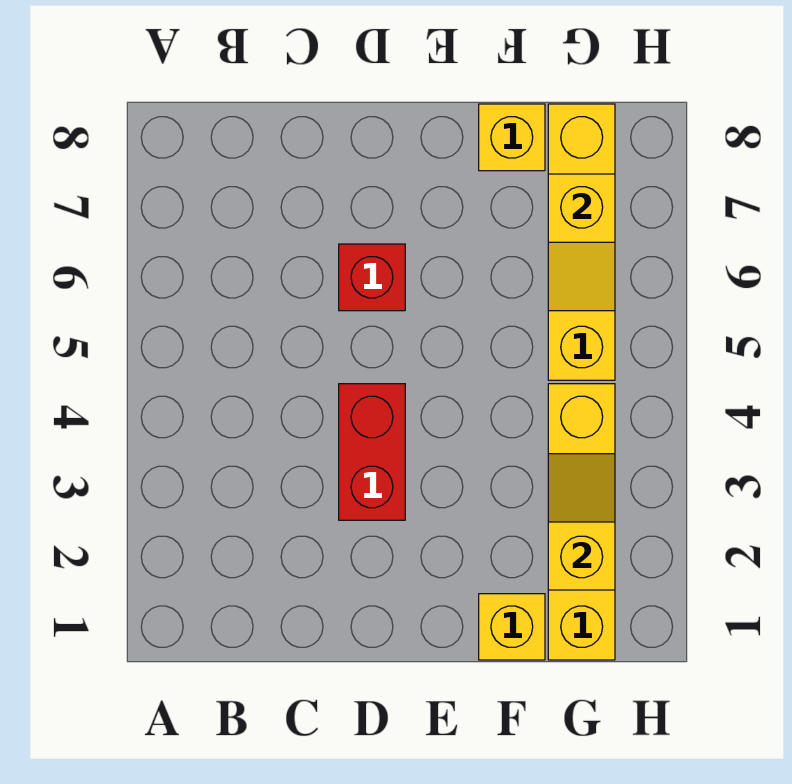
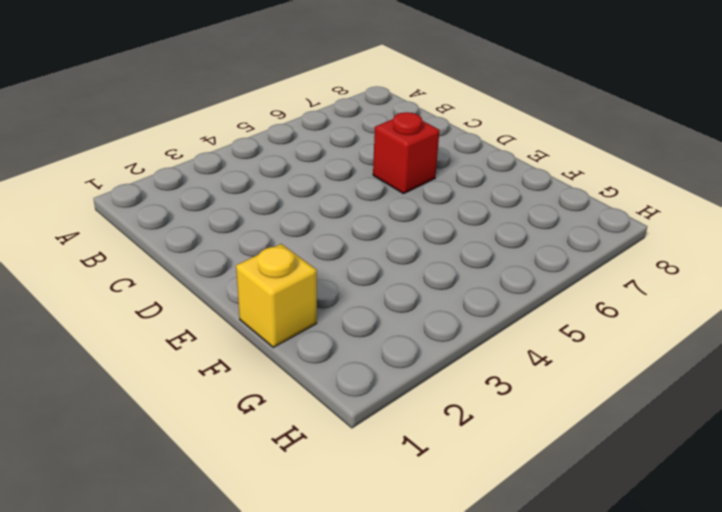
none -> red brick D3:D4 level 1
none -> yellow brick F8 level 1

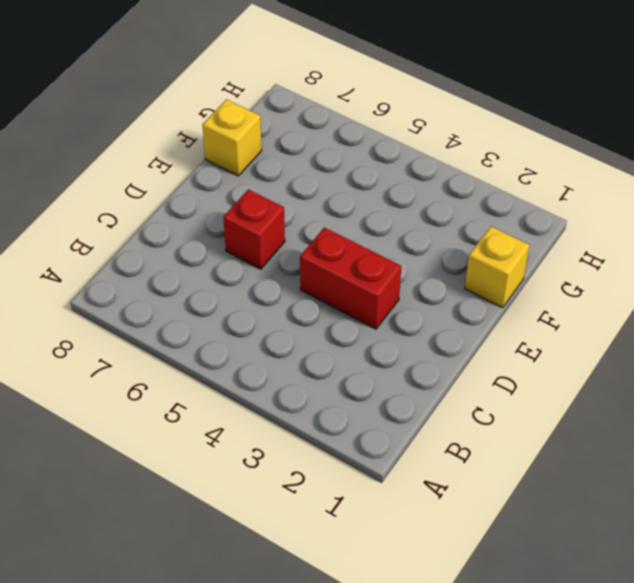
none -> yellow brick G1:G4 level 1
none -> yellow brick G5:G8 level 1

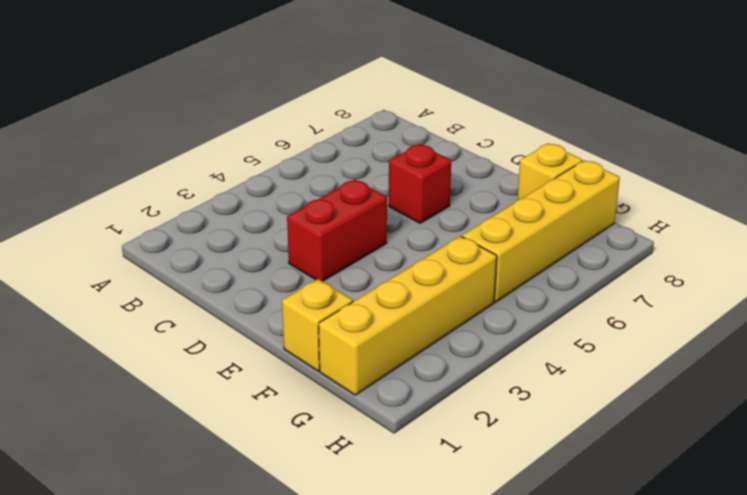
none -> yellow slope G2:G3 level 2 top 2
none -> yellow slope G6:G7 level 2 top 7

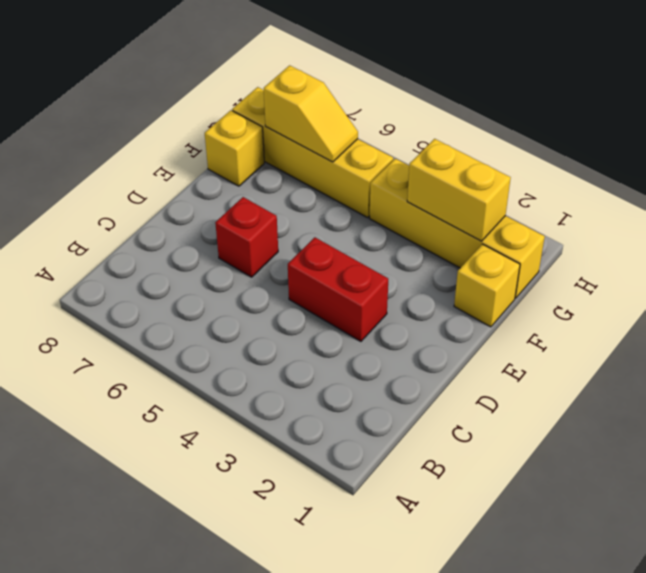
yellow brick G2:G3 level 2 -> yellow slope G2:G3 level 2 top 2

